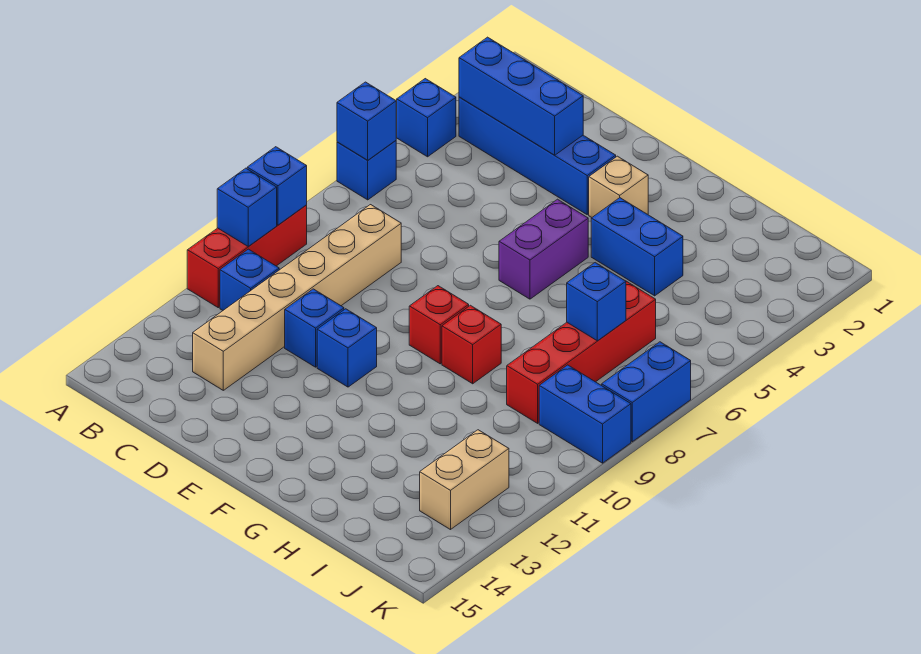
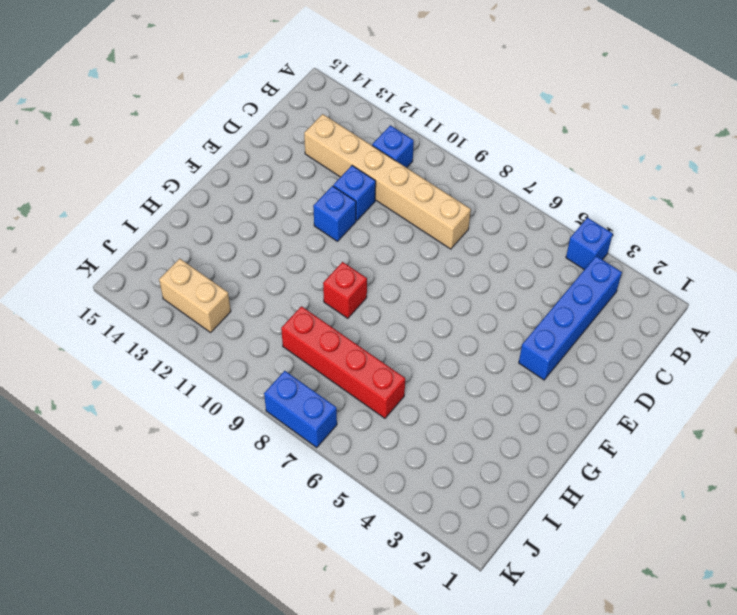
none -> blue brick A6 level 1
none -> red brick A9:A11 level 1
none -> tan brick F3 level 1

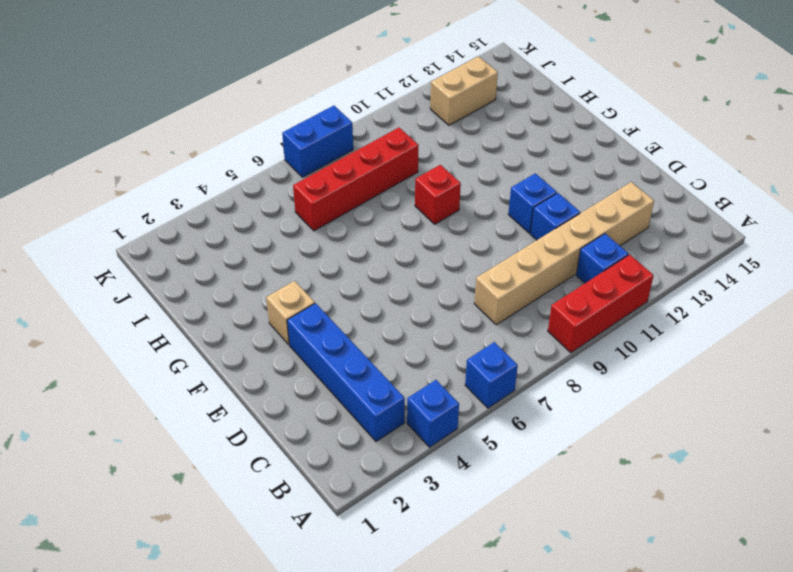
none -> purple brick F5:F6 level 1
none -> red brick F9 level 1
none -> blue brick G4:H4 level 1

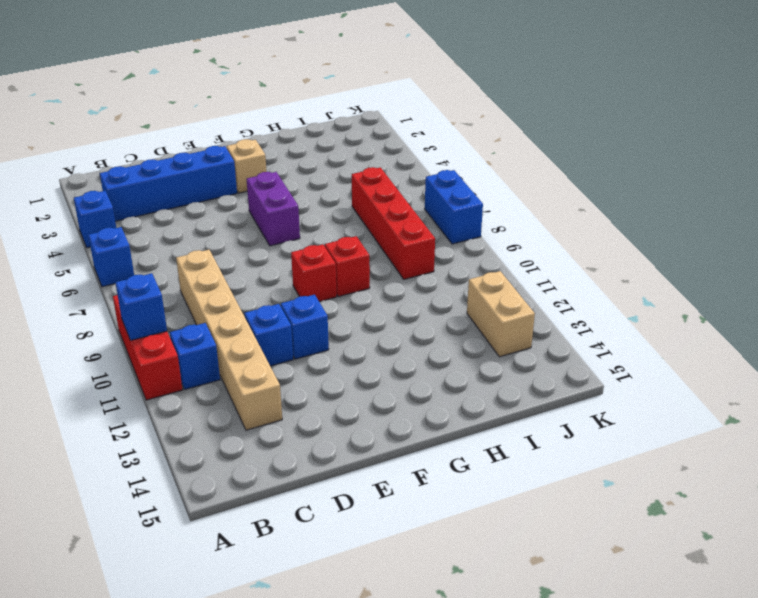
none -> blue brick G4:H4 level 1
none -> blue brick J9:K9 level 1
none -> blue brick A6 level 2

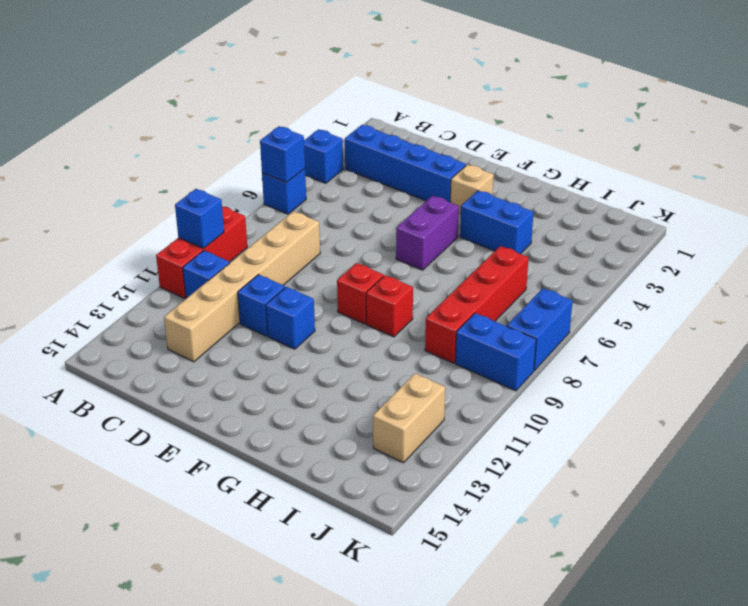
none -> blue brick A9 level 2
none -> blue brick B3:D3 level 2
none -> blue brick I7 level 2

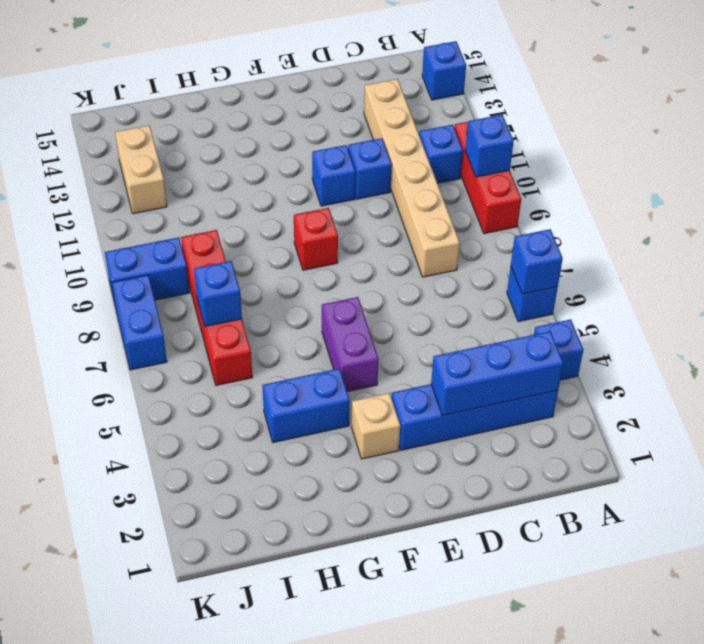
blue brick A14 level 1 -> blue brick A9 level 2
none -> red brick G9 level 1

